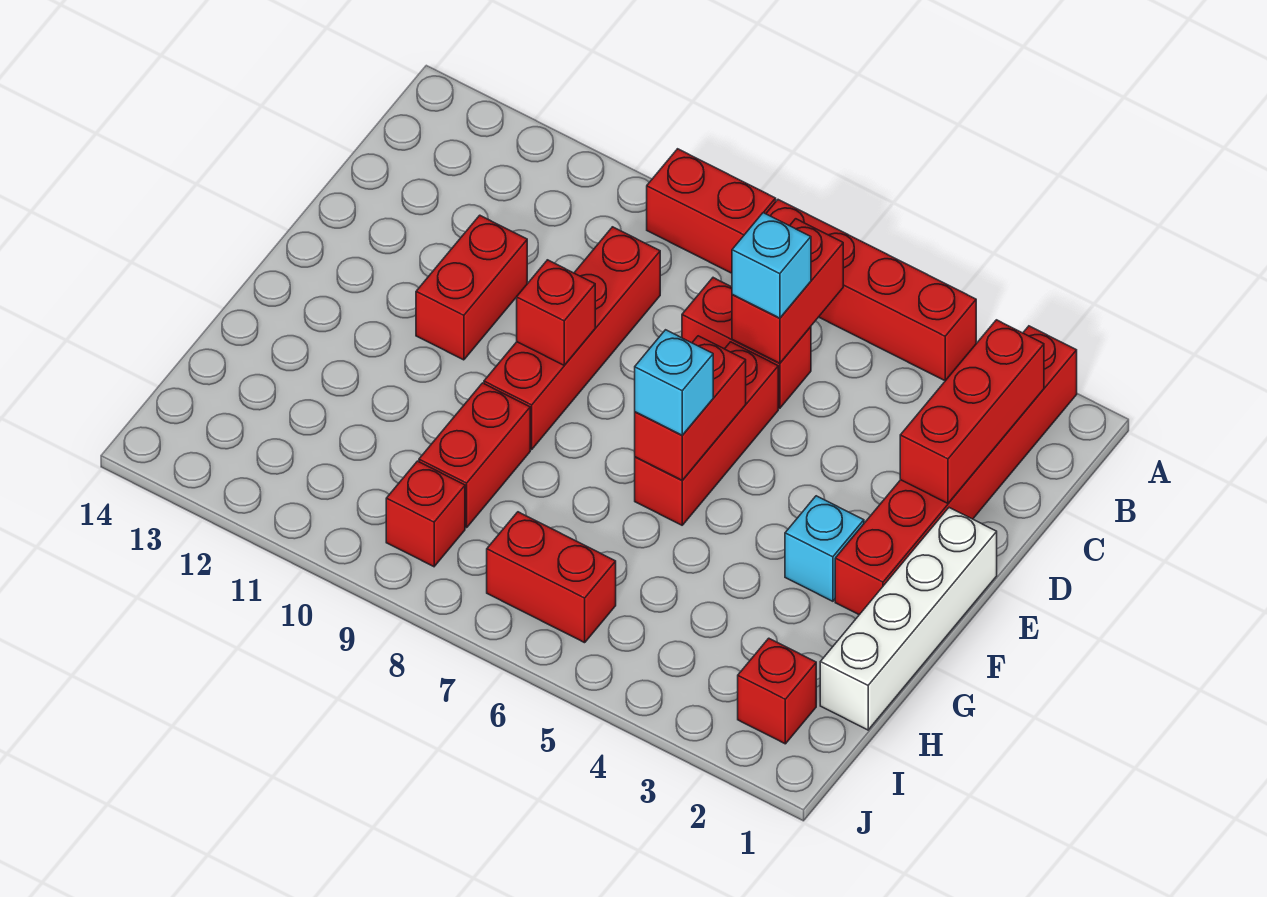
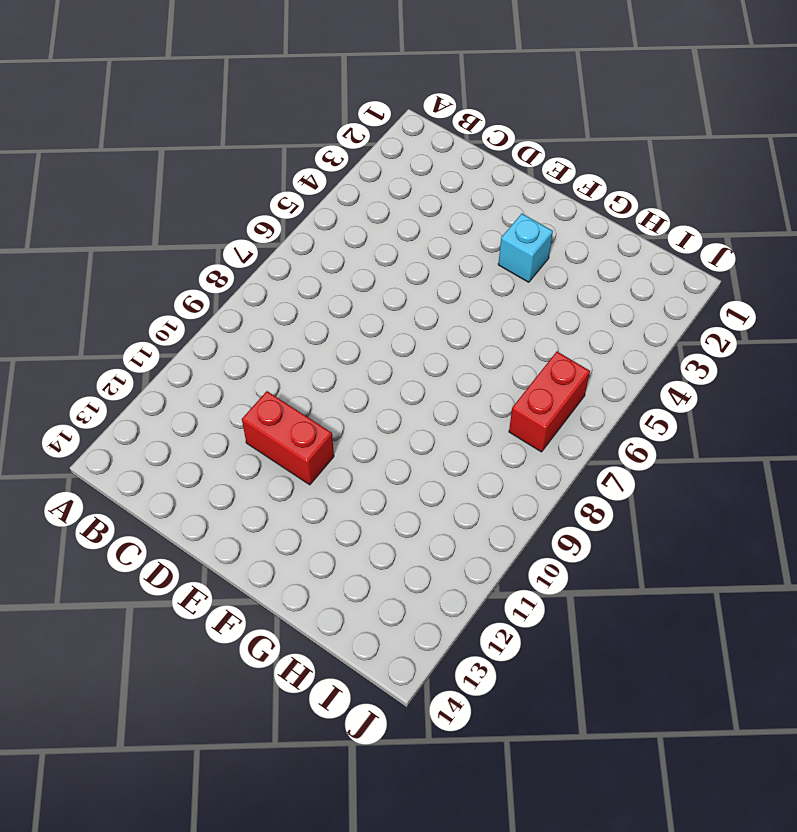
none -> red brick A2:F2 level 1
none -> red brick A4:A7 level 1
none -> red brick A8:A9 level 1

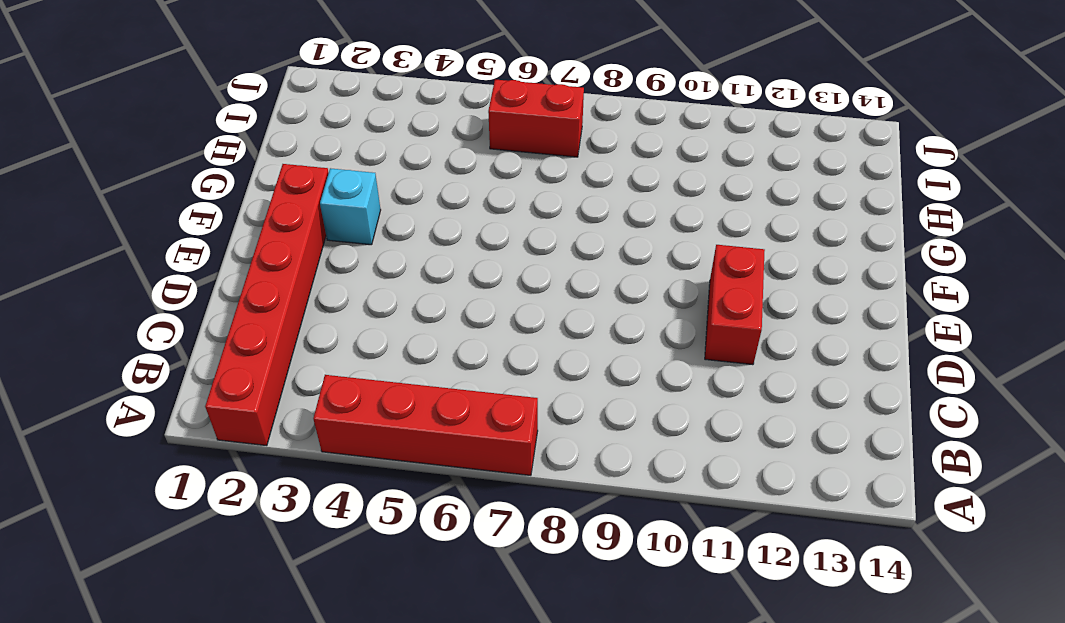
none -> red brick A8:A9 level 1
none -> red brick C6:C7 level 1
none -> red brick C9:F9 level 1

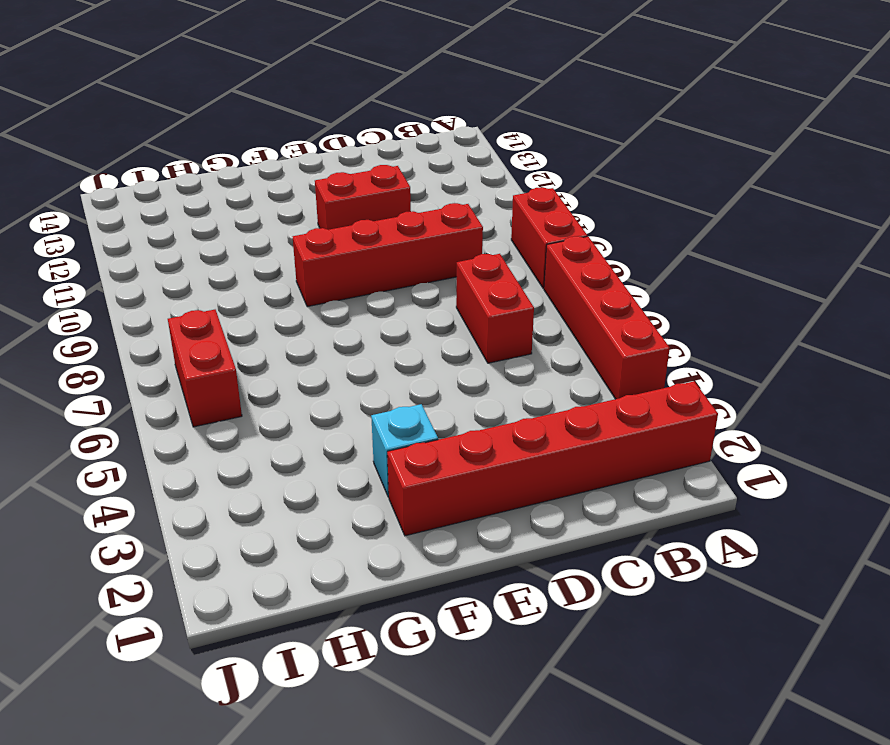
none -> red brick D6:F6 level 1
none -> white brick E1:H1 level 1
none -> red brick G9:H9 level 1

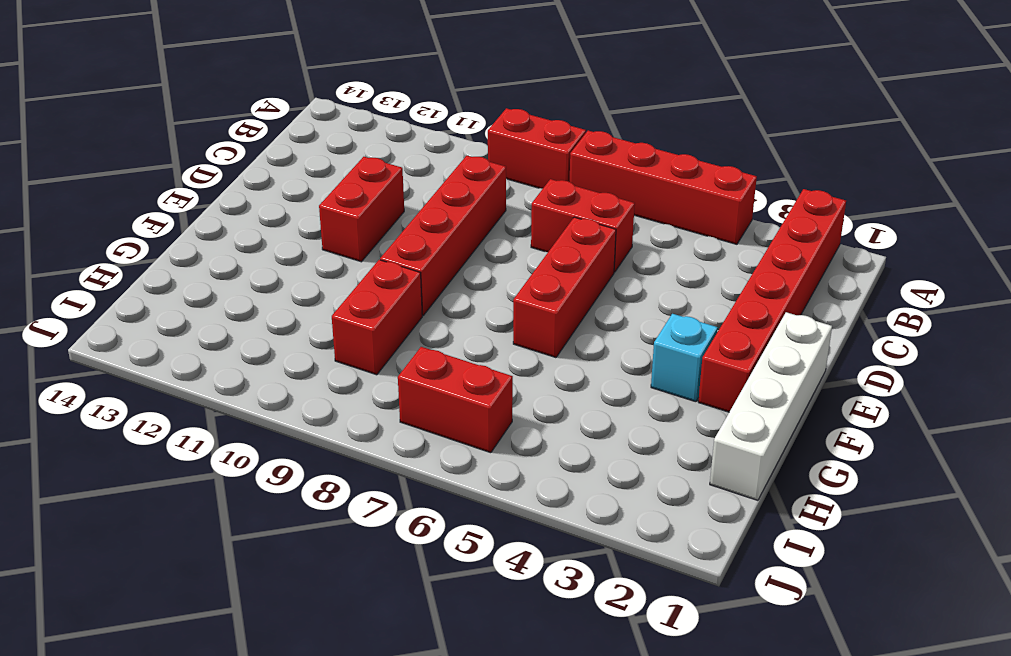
none -> red brick I2 level 1
none -> red brick I9 level 1
none -> red brick B2:D2 level 2

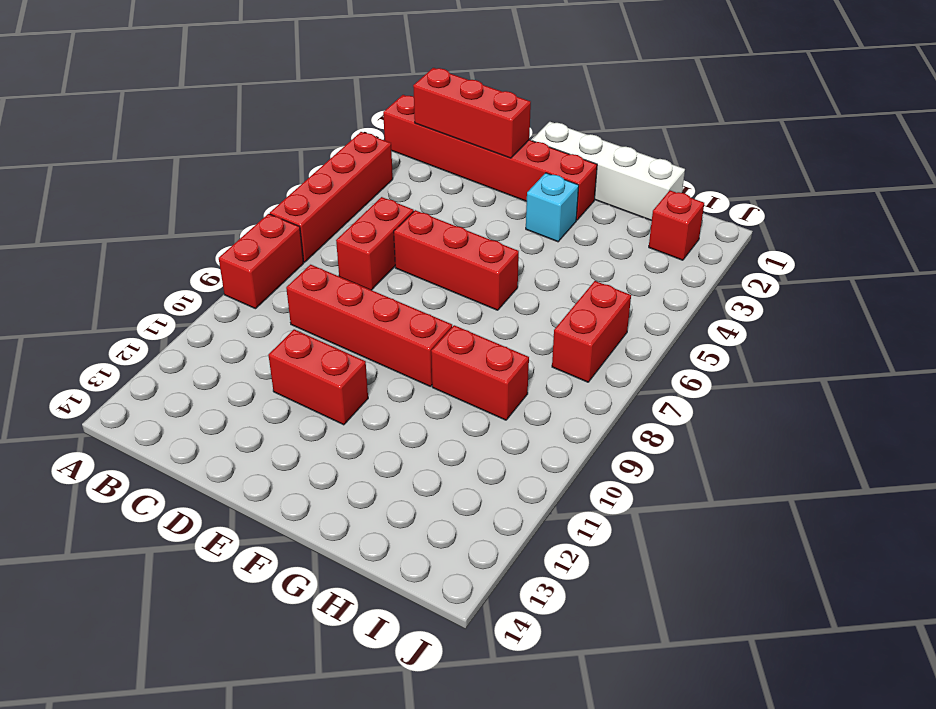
none -> red brick I9 level 1
none -> red brick B6:C6 level 2
none -> red brick E6:F6 level 2

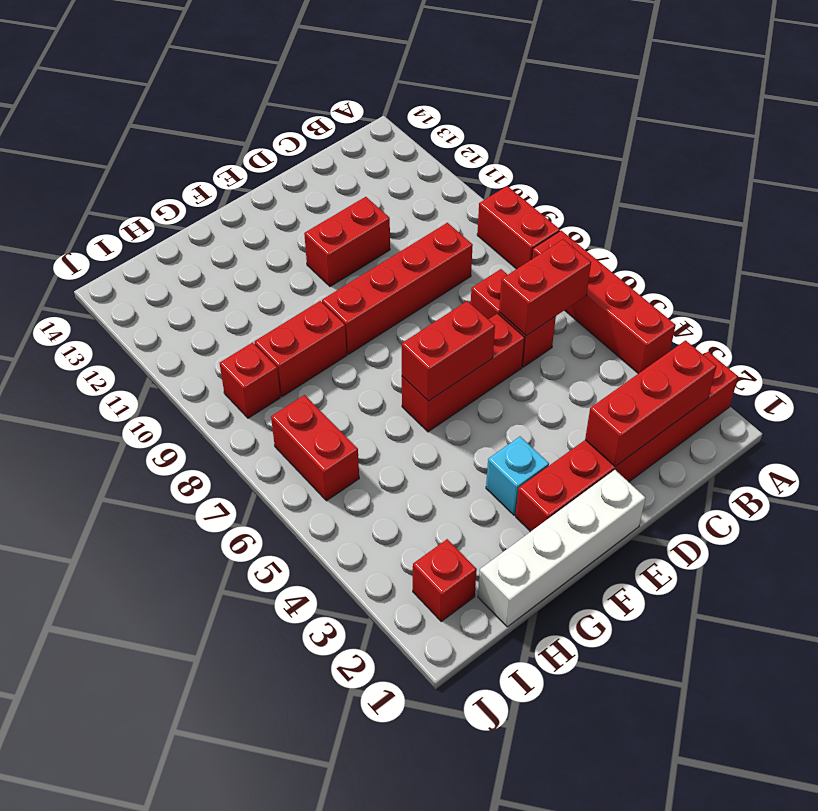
none -> red brick E9 level 2
none -> cyan brick C6 level 3
none -> cyan brick F6 level 3

